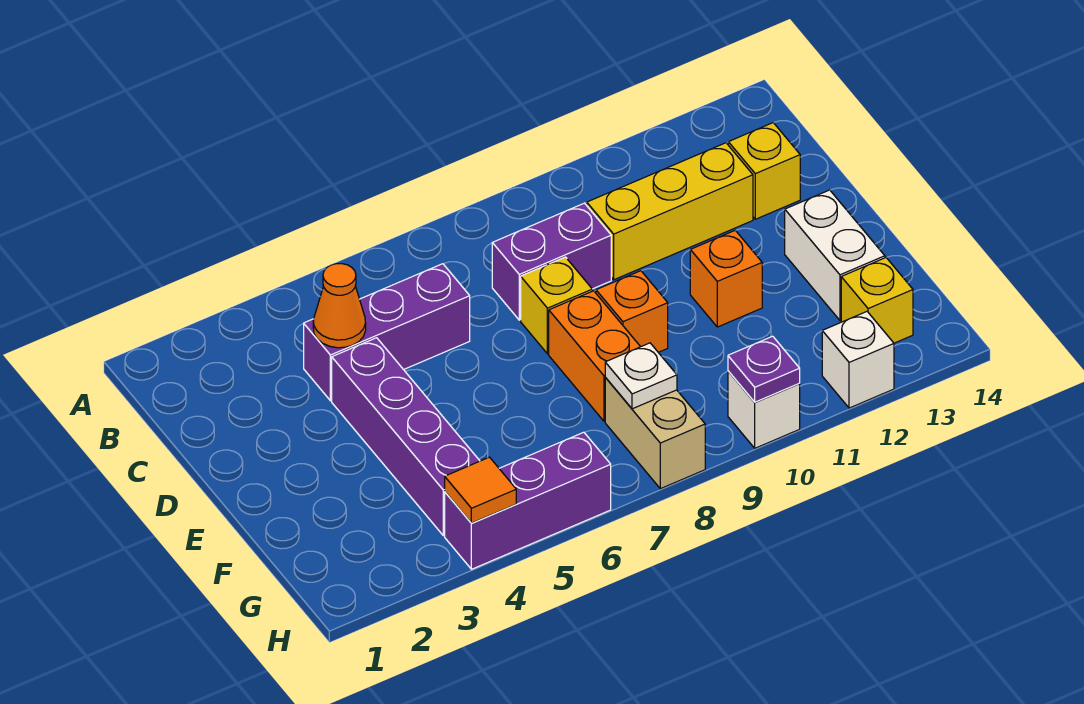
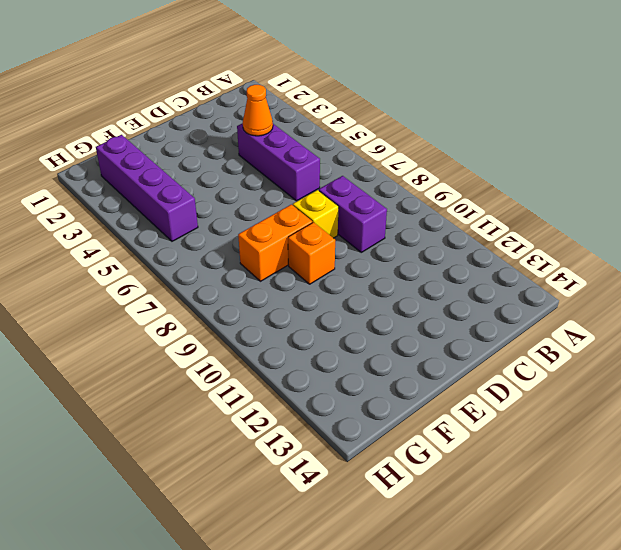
purple brick G2:G5 level 1 -> purple brick D4:G4 level 1
none -> yellow brick C10:C12 level 1
none -> yellow brick C13 level 1
none -> orange brick E11 level 1

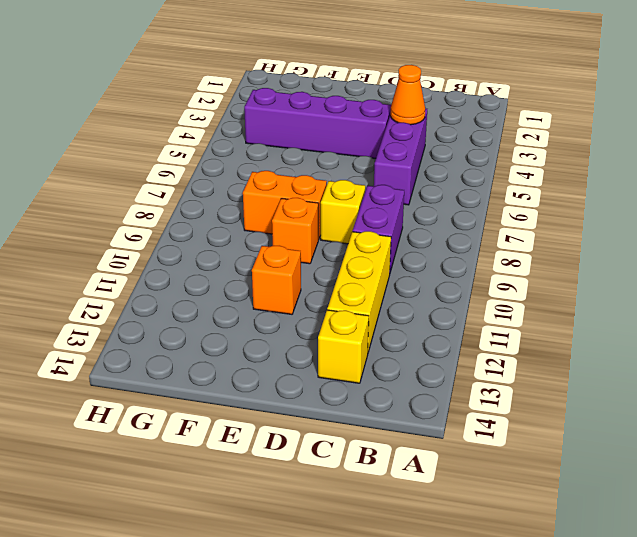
none -> white brick E13:F13 level 1
none -> tan brick G8:H8 level 1
none -> yellow brick G13 level 1

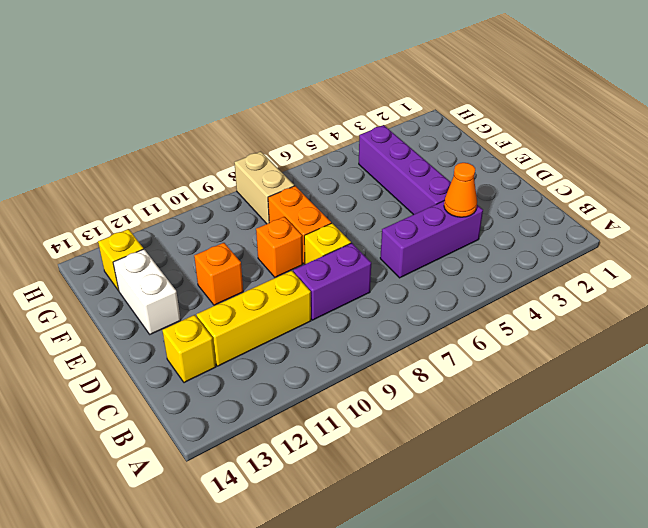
none -> purple brick H4:H6 level 1
none -> white brick H10 level 1
none -> white brick H12 level 1

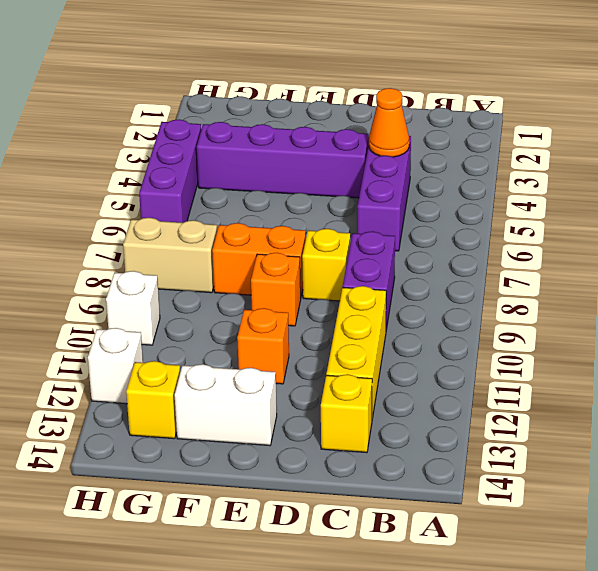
none -> white plate G8 level 2
none -> orange tile H4 level 2
none -> purple plate H10 level 2

